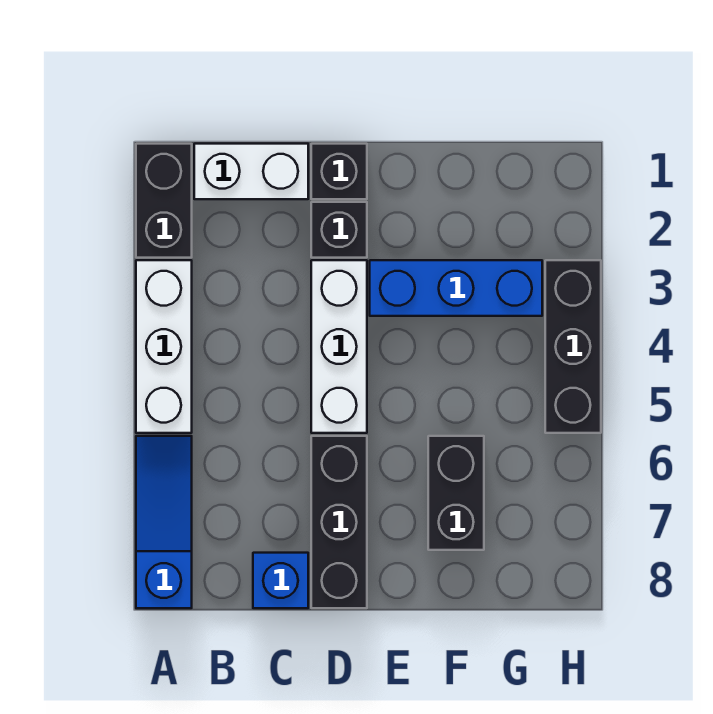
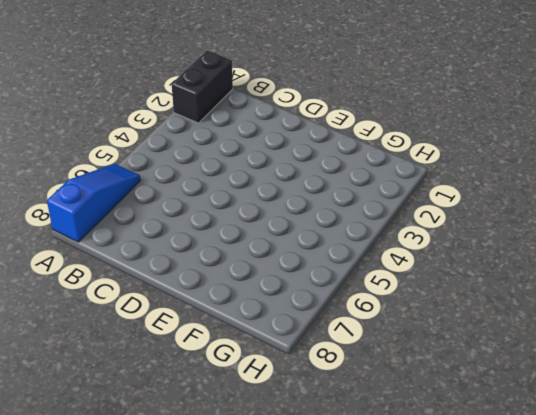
none -> white brick A3:A5 level 1
none -> white brick B1:C1 level 1
none -> blue brick C8 level 1

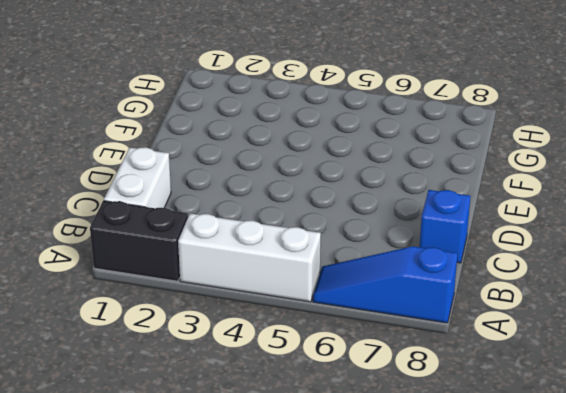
none -> black brick D1 level 1
none -> black brick D2 level 1
none -> white brick D3:D5 level 1

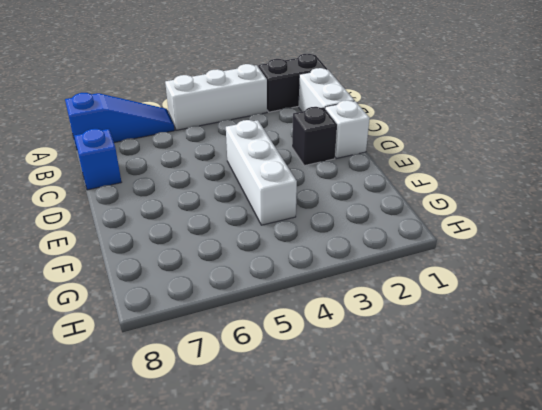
white brick D1 level 1 -> black brick D1 level 1
white brick D4:F4 level 1 -> white brick D3:D5 level 1
none -> black brick D6:D8 level 1
none -> blue brick E3:G3 level 1
none -> black brick F6:F7 level 1

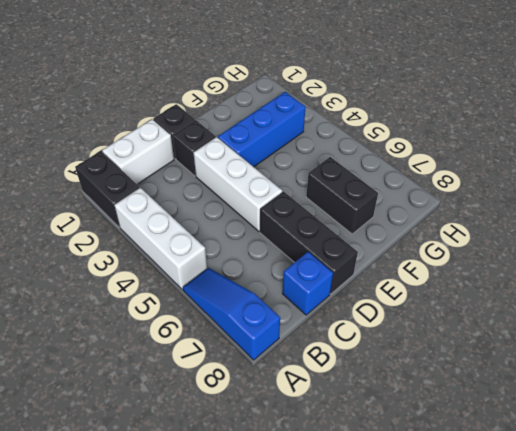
none -> black brick H3:H5 level 1

